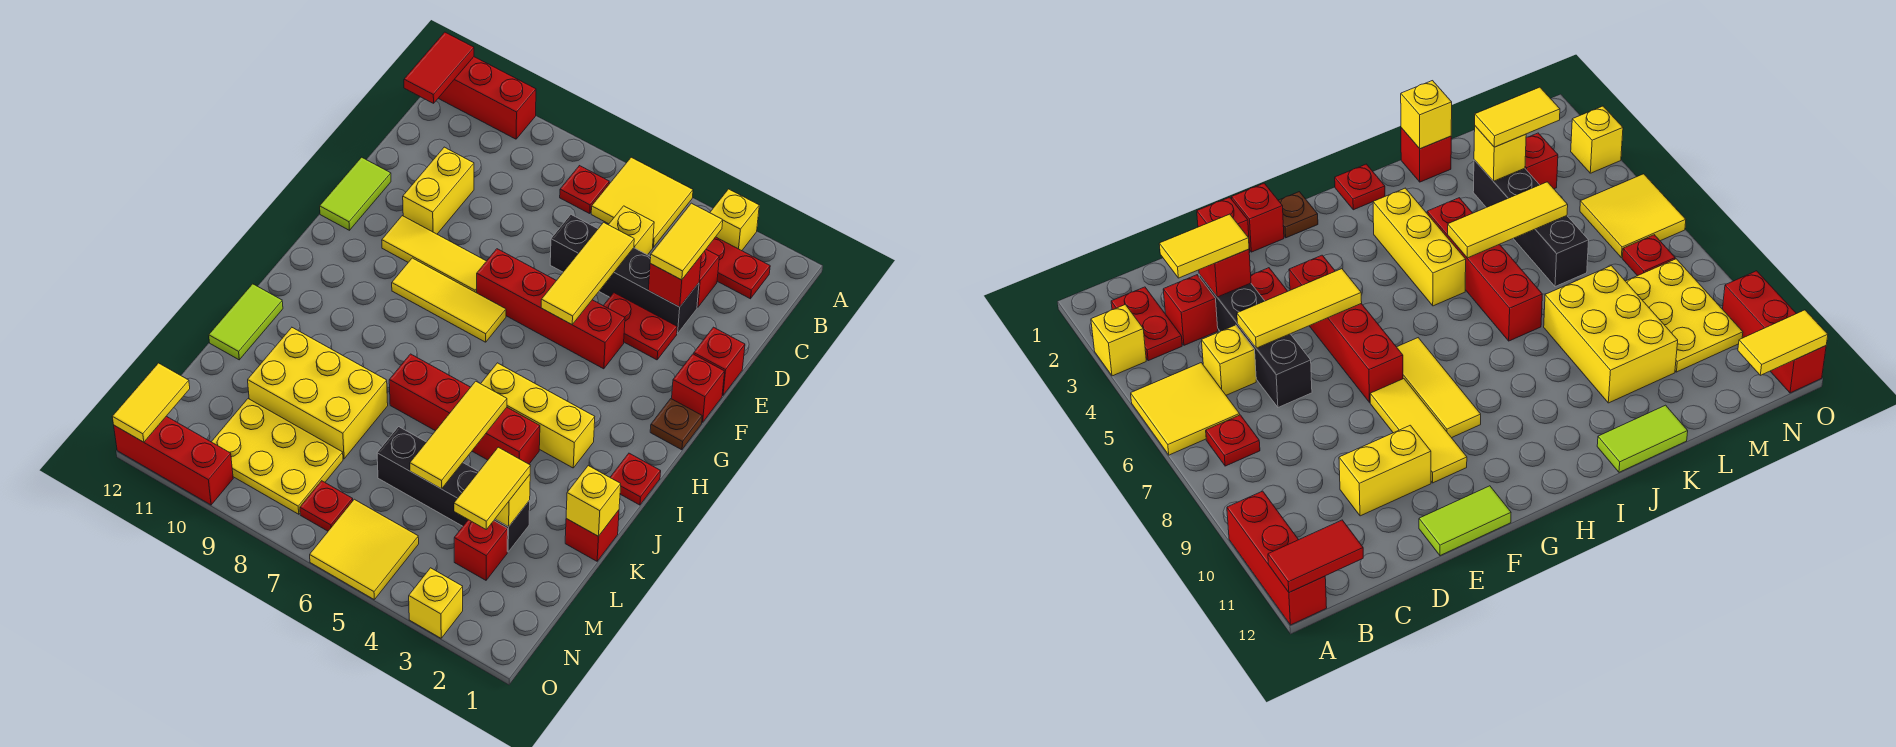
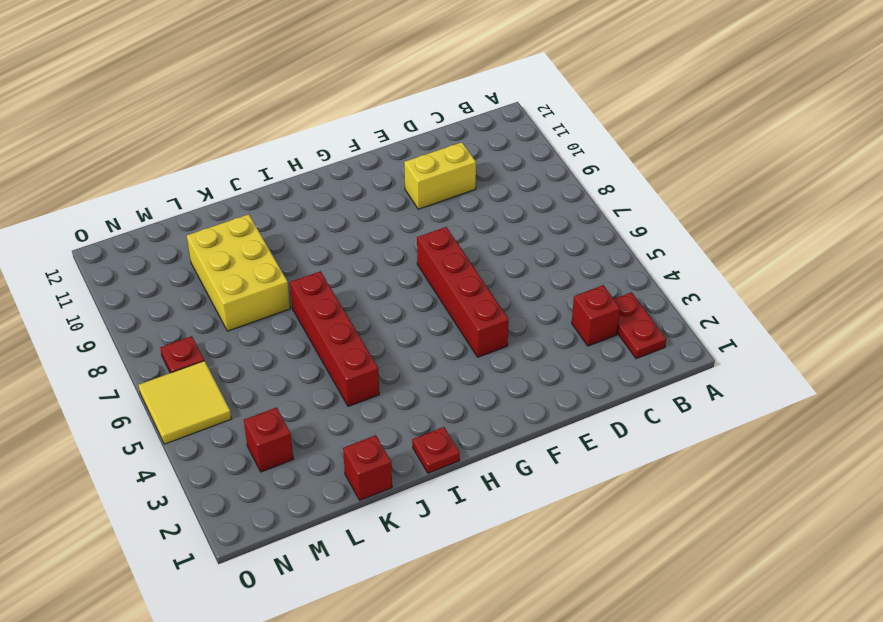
none -> yellow brick A3 level 1
none -> yellow tile A5:B6 level 1
none -> red brick A10:A12 level 1
none -> red plate B7 level 1

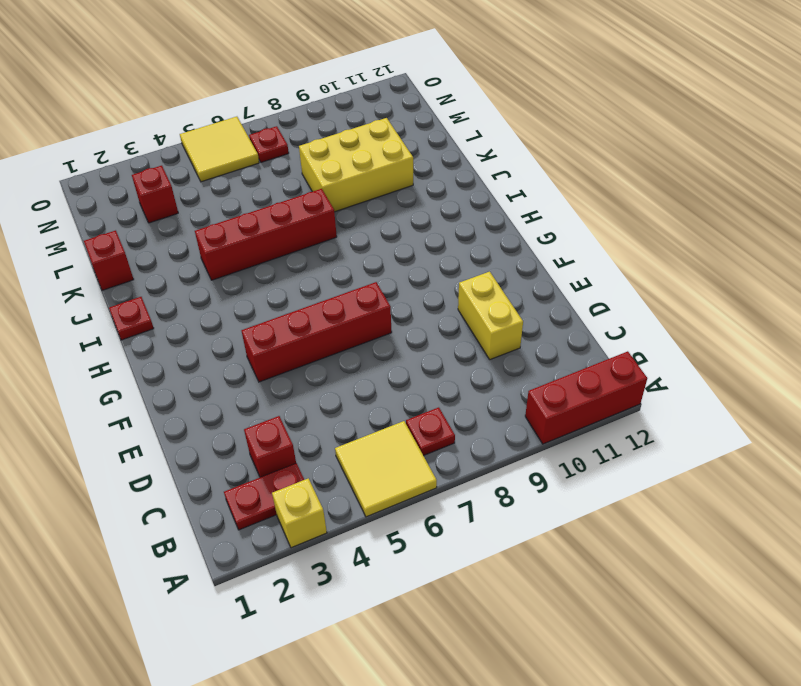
none -> yellow brick C5 level 1
none -> black brick D3:D6 level 1
none -> red brick E1 level 1
none -> red plate E3:E4 level 1

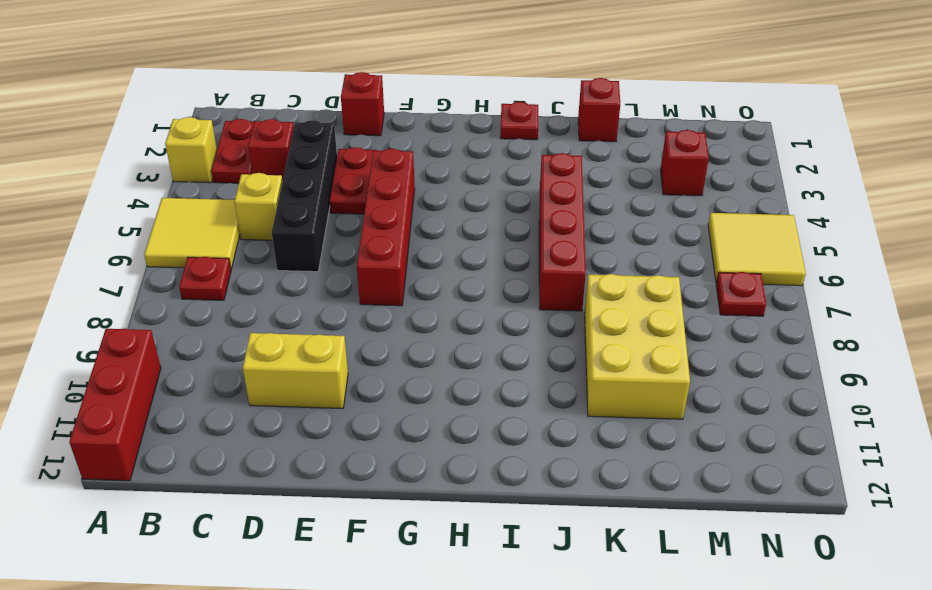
none -> lime tile E12:F12 level 1
none -> red brick F1 level 1
none -> yellow tile F8:F10 level 1
none -> brown plate G1 level 1

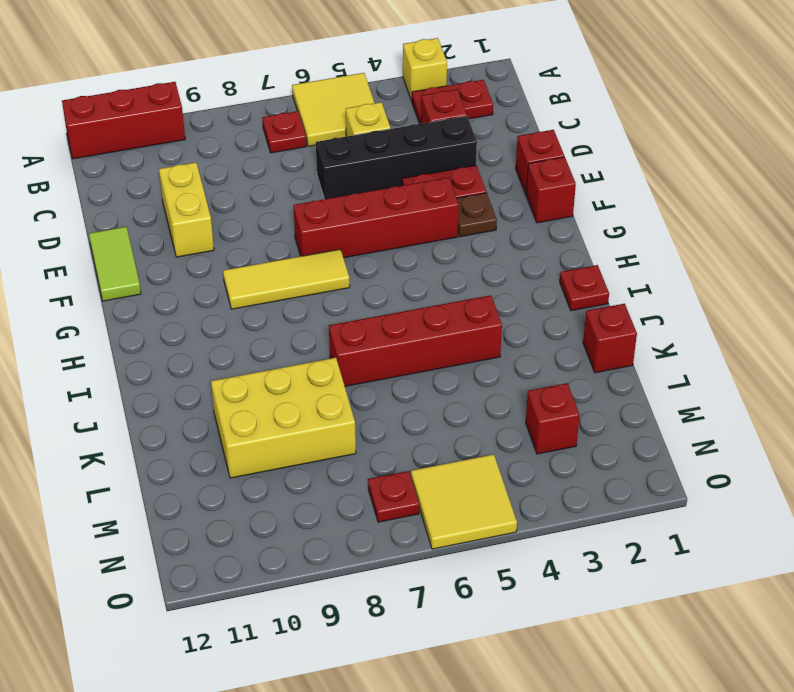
brown plate F3 level 1 -> brown plate G1 level 1
none -> yellow tile F8:F10 level 1
none -> yellow brick I3:I5 level 1
none -> lime tile J12:K12 level 1
none -> black brick L3:L6 level 1

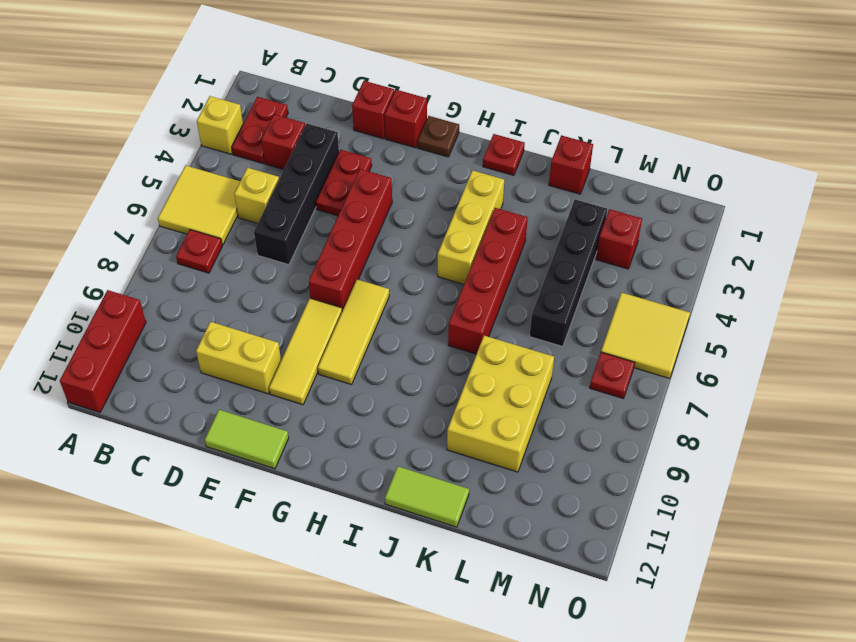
none -> yellow plate M8:N10 level 1
none -> yellow brick O3 level 1
none -> red brick O10:O12 level 1
none -> red tile A12:B12 level 2

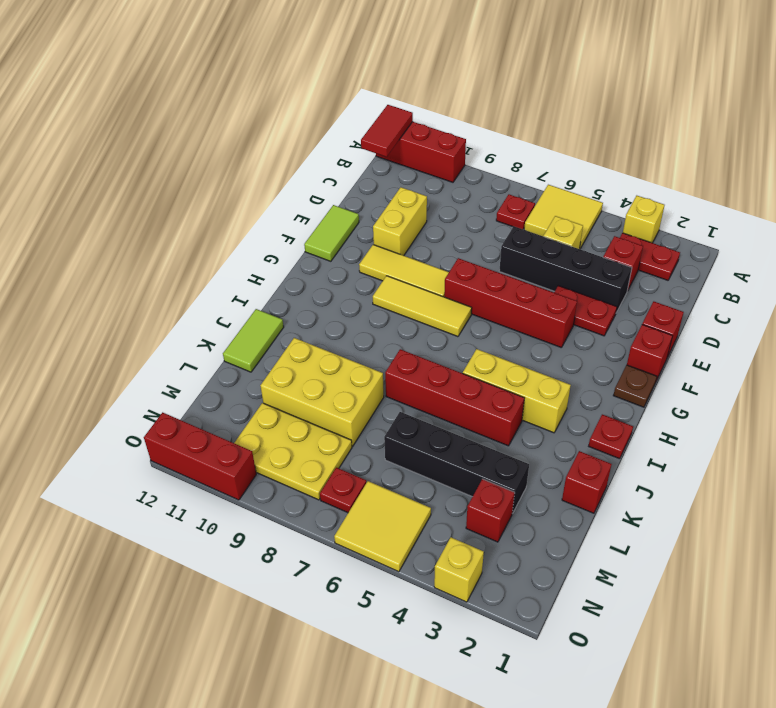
none -> red brick D3 level 2
none -> yellow tile D5:F5 level 2
none -> yellow tile J5:L5 level 2
none -> yellow brick K1 level 2

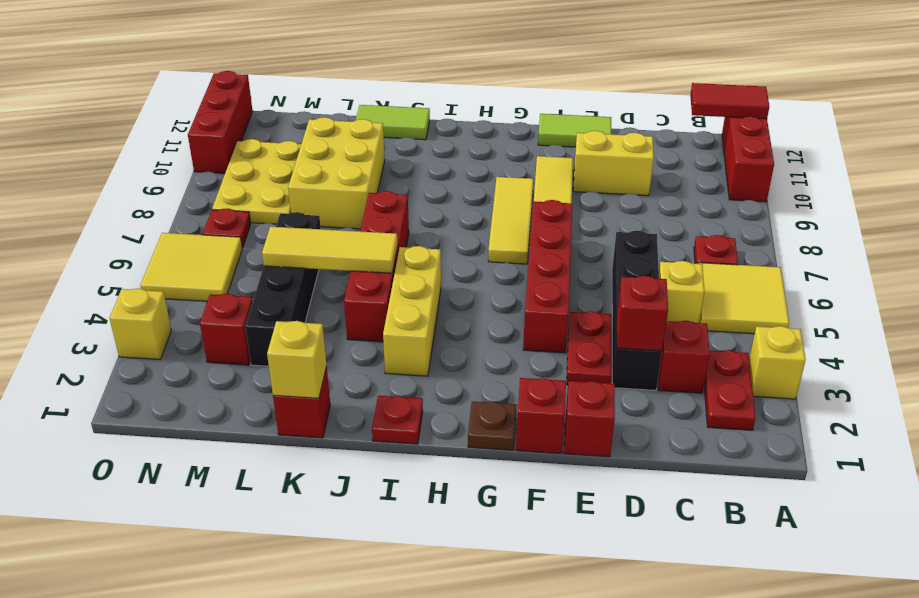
none -> yellow tile D5:F5 level 2
none -> yellow brick L3 level 2
none -> yellow tile N12:O12 level 2
none -> yellow tile C3:D3 level 3

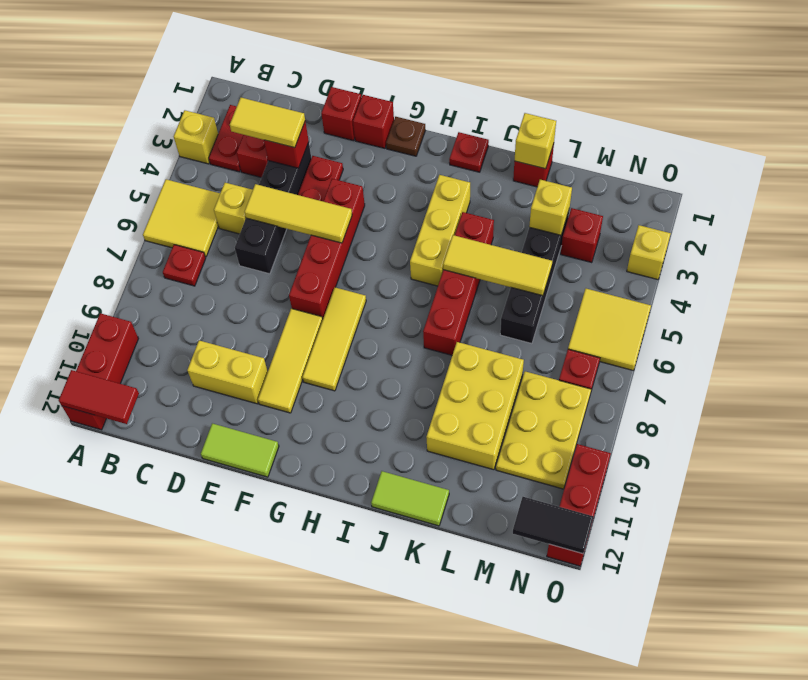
black tile N12:O12 level 2 -> yellow tile N12:O12 level 2
none -> yellow tile L3:M3 level 3

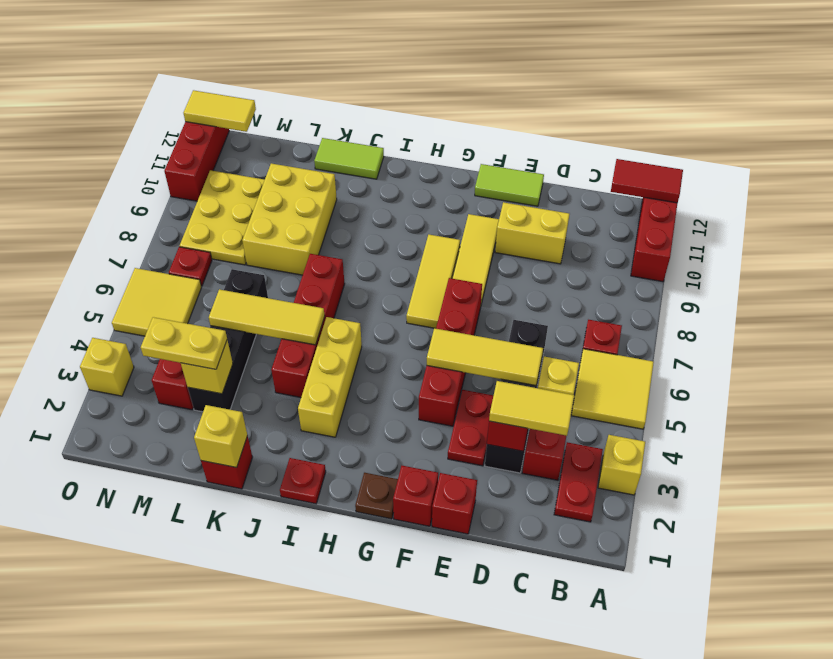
yellow plate L3:M3 level 3 -> yellow tile L3:M3 level 3

